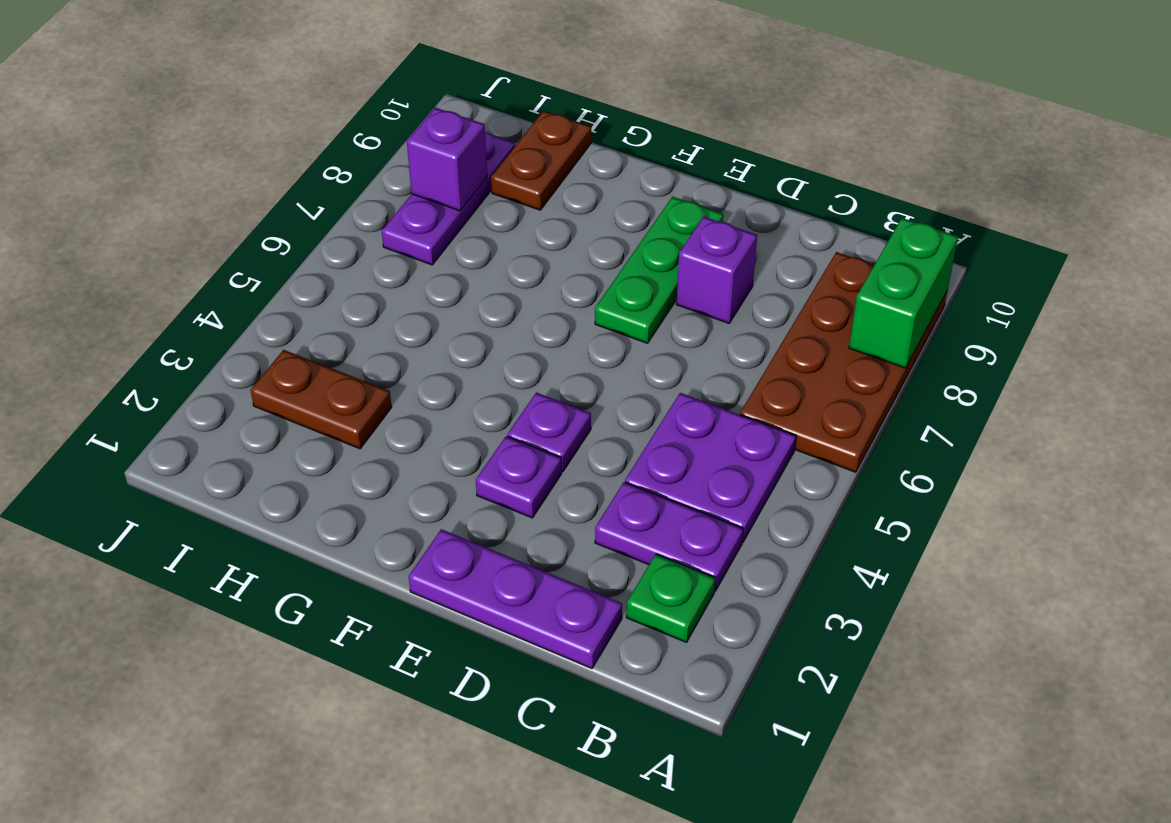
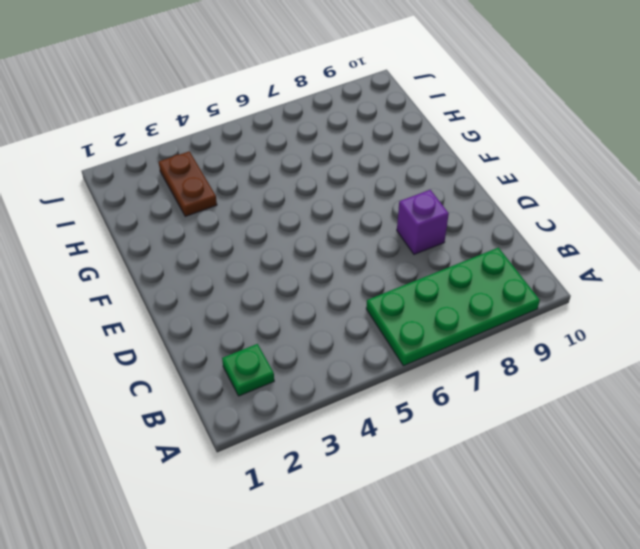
green plate A6:B9 level 1 -> brown plate A6:B9 level 1
none -> purple plate B3:C3 level 1
none -> purple plate B4:C5 level 1
none -> purple plate C1:E1 level 1

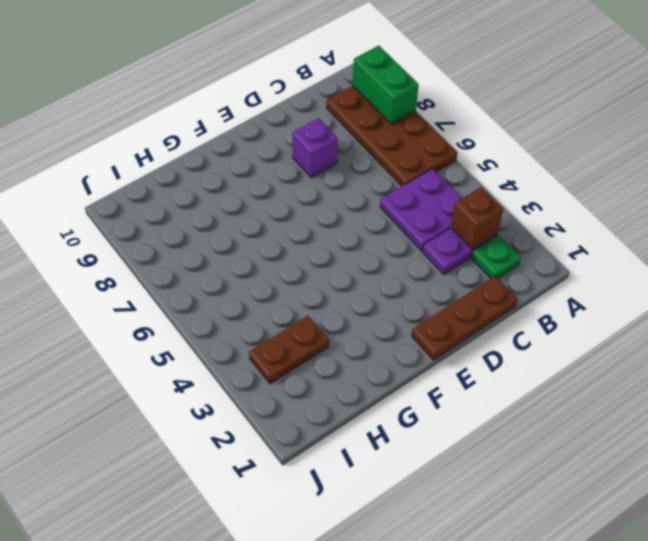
brown brick B3 level 2 -> none
brown plate C1:E1 level 1 -> purple plate C1:E1 level 1
none -> purple plate E3 level 1
none -> purple plate E4 level 1
none -> green plate E7:E9 level 1

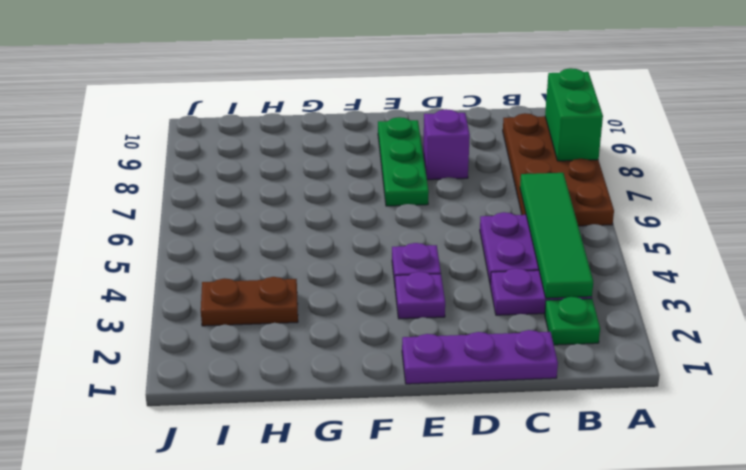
green tile B3:B6 level 2 -> none
none -> brown plate H9:H10 level 1
none -> purple plate I7:I9 level 1
none -> purple brick I8 level 2

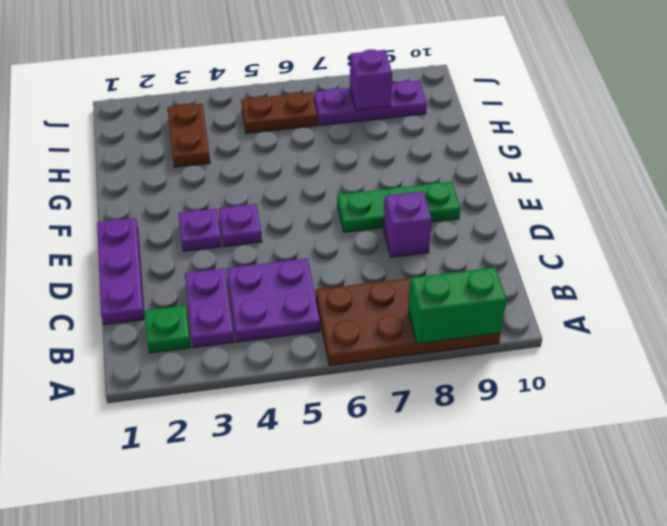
brown plate I5:I6 level 1 -> brown plate H9:H10 level 1

